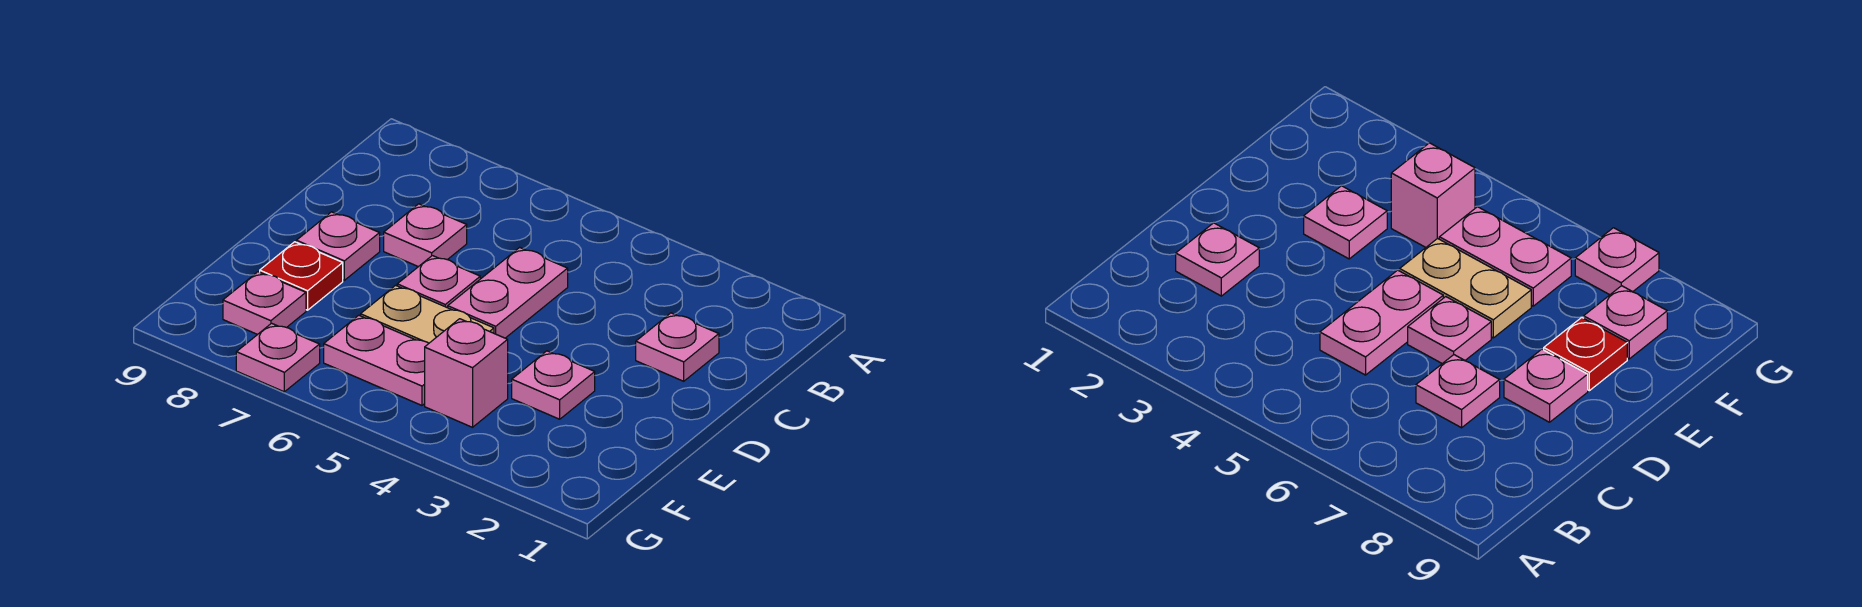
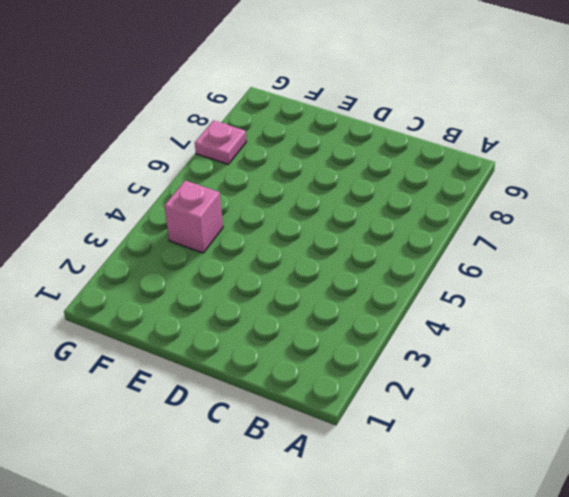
none -> pink plate C2 level 1
none -> pink plate C5:D5 level 1
none -> pink plate C7 level 1

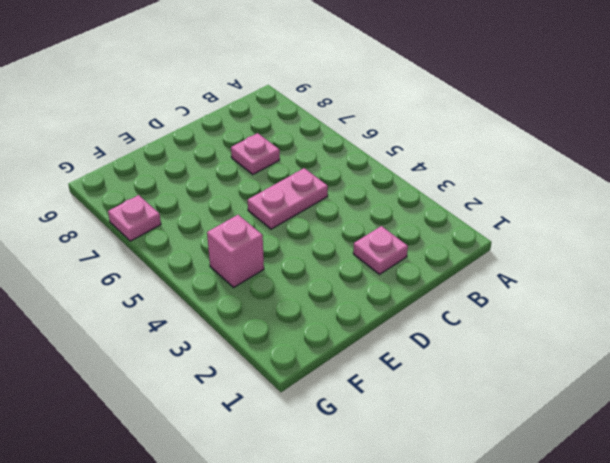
none -> pink plate D6 level 1
none -> pink plate D8 level 1
none -> pink plate E3 level 1

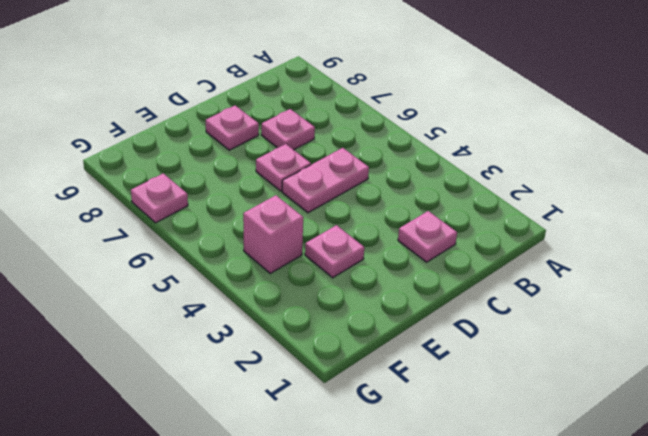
none -> tan plate E5:E6 level 1
none -> red plate E8 level 1
none -> pink plate F5:F6 level 1

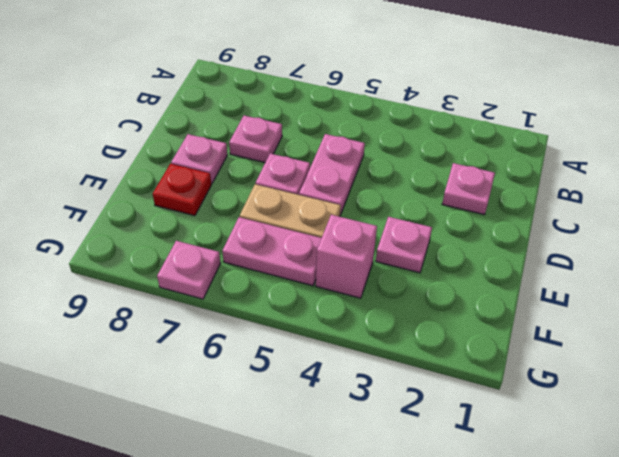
none -> pink plate F8 level 1

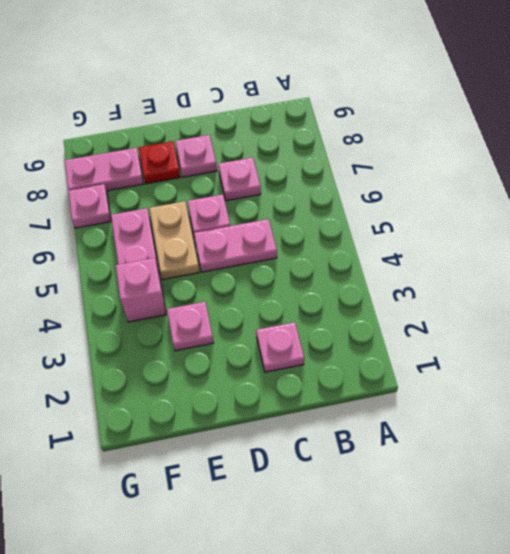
pink plate F8:G8 level 1 -> pink plate F8 level 1

